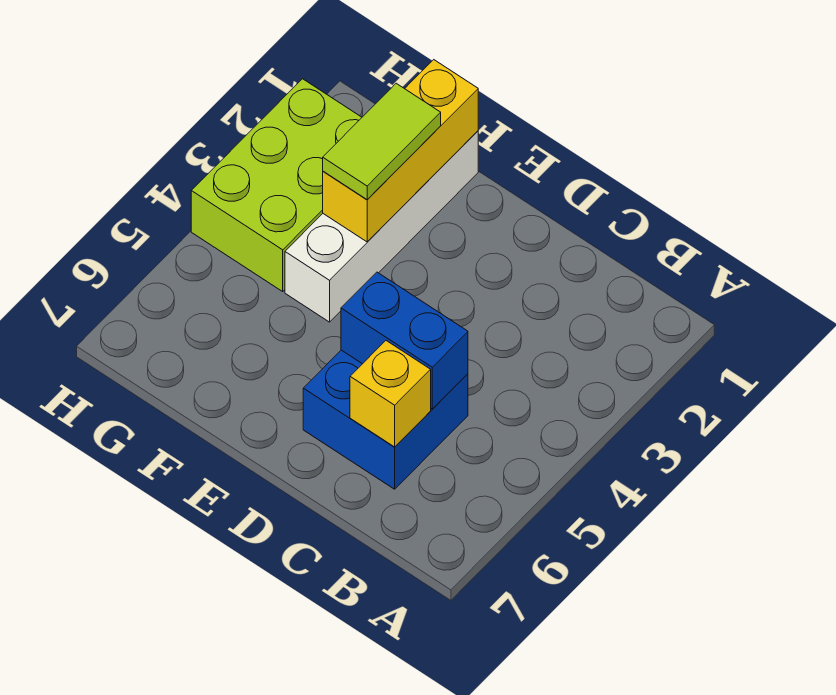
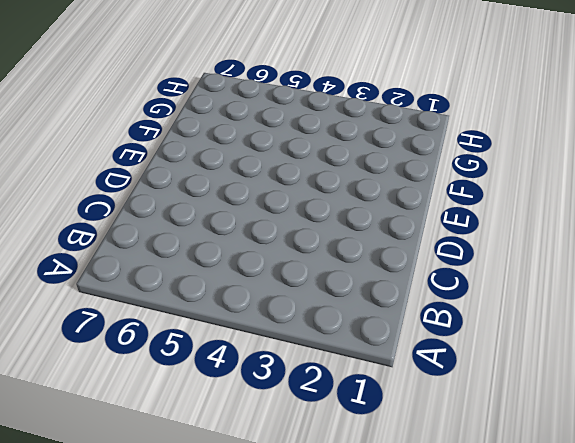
none -> blue brick C5:D6 level 1
none -> white brick F1:F4 level 1

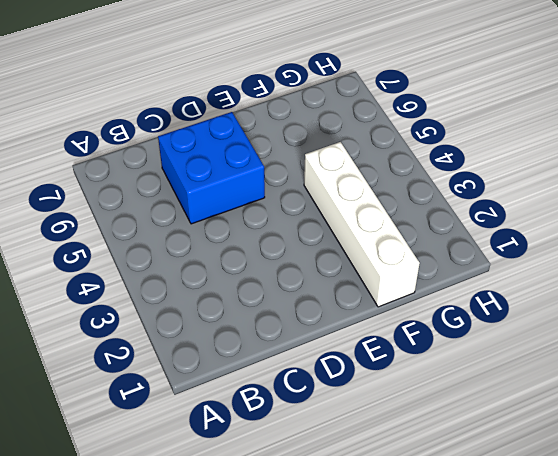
none -> lime brick G2:H4 level 1
none -> blue brick C5:D5 level 2

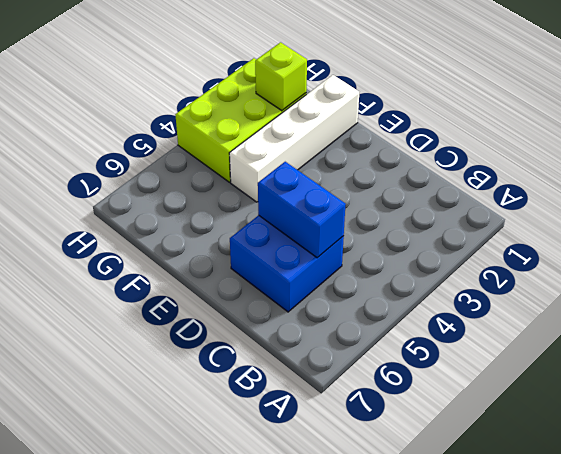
lime brick G2 level 2 -> none
none -> yellow brick C6 level 2
none -> yellow brick F1:F3 level 2

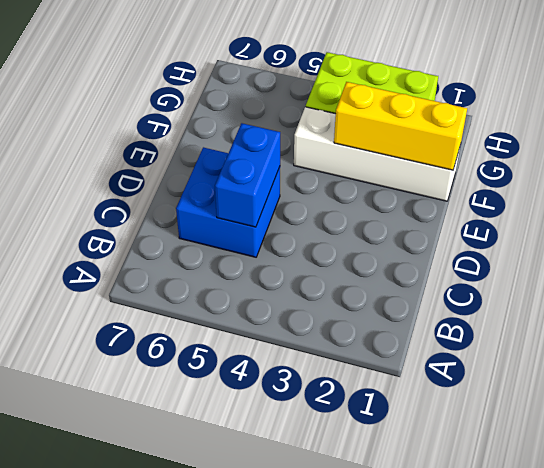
none -> yellow brick C6 level 2
none -> lime tile F2:F3 level 3

